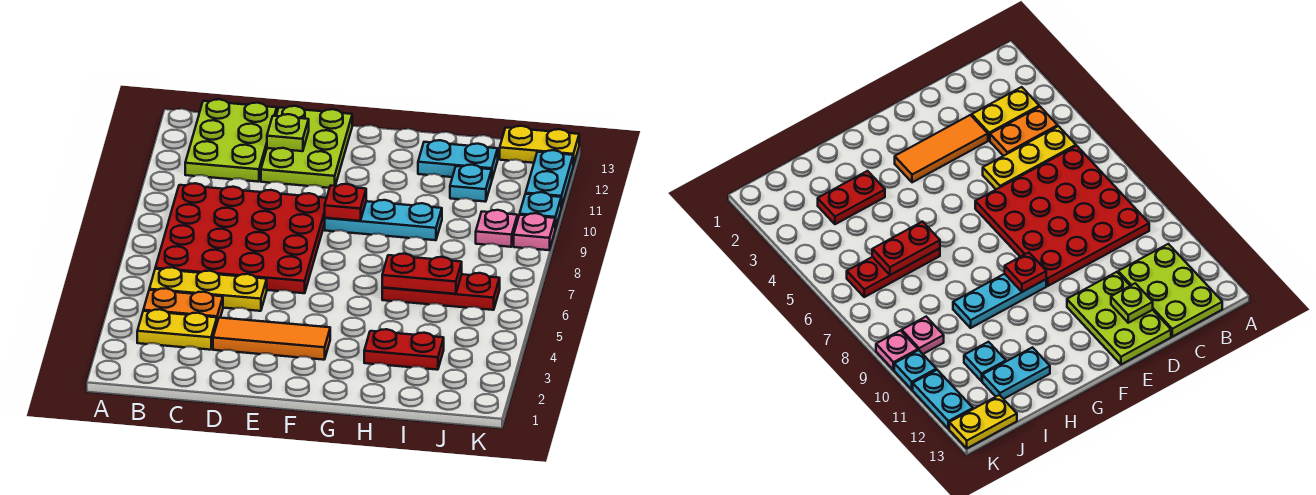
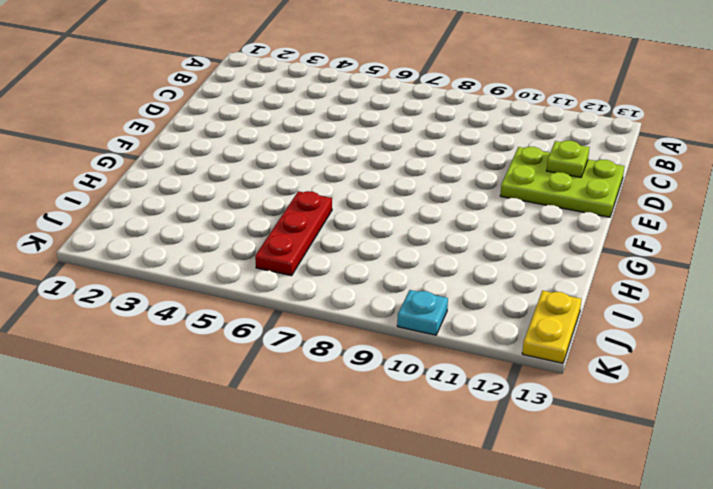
none -> yellow plate B3:C3 level 1
none -> orange plate B4:C4 level 1
none -> yellow plate B5:D5 level 1

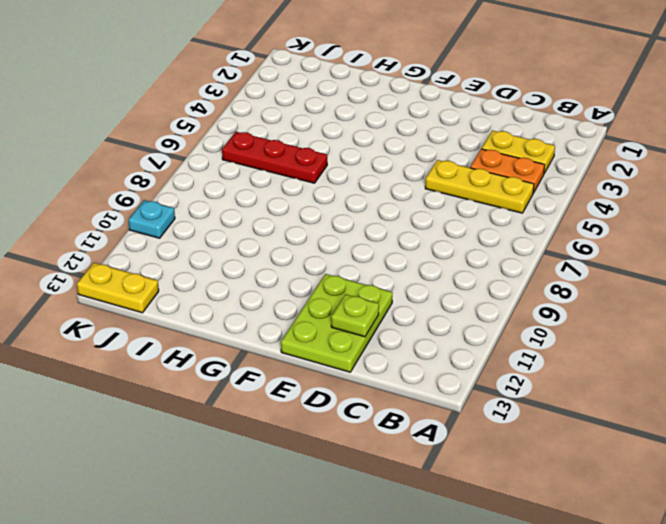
none -> red plate B6:E9 level 1
none -> lime plate B11:C13 level 1
none -> orange tile D3:F3 level 1

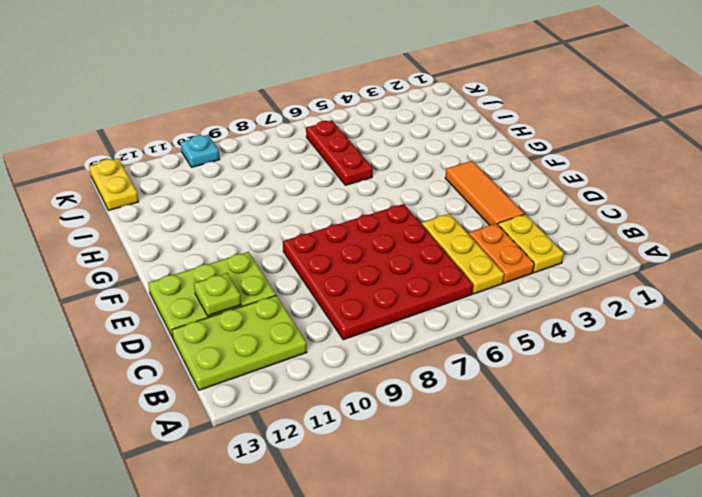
none -> cyan plate F9:H9 level 1
none -> red plate H3:I3 level 1
none -> cyan plate H12:I12 level 1

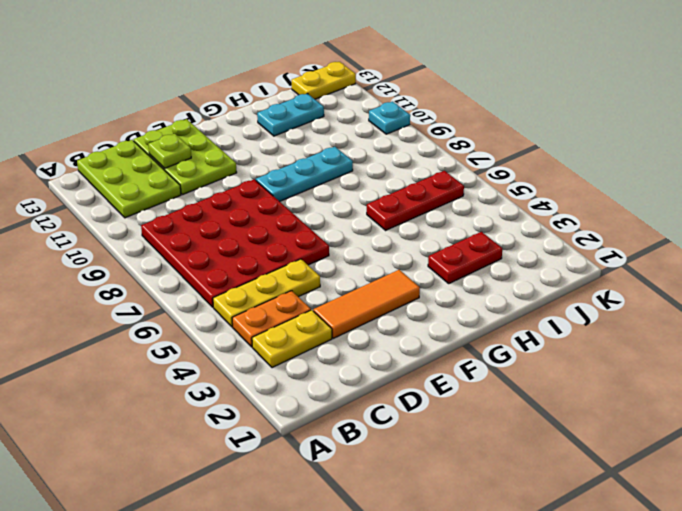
none -> cyan plate I11 level 1
none -> pink plate J9 level 1
none -> pink plate K9 level 1

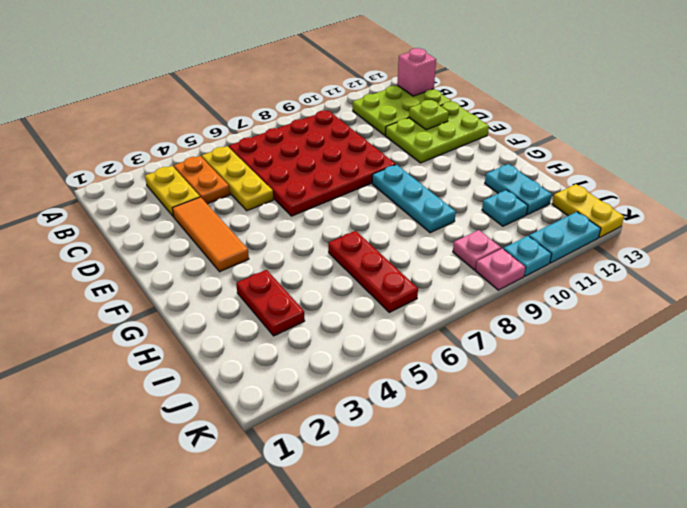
pink brick B13 level 2 -> none
none -> red plate F9 level 2
none -> red plate H6:I6 level 2

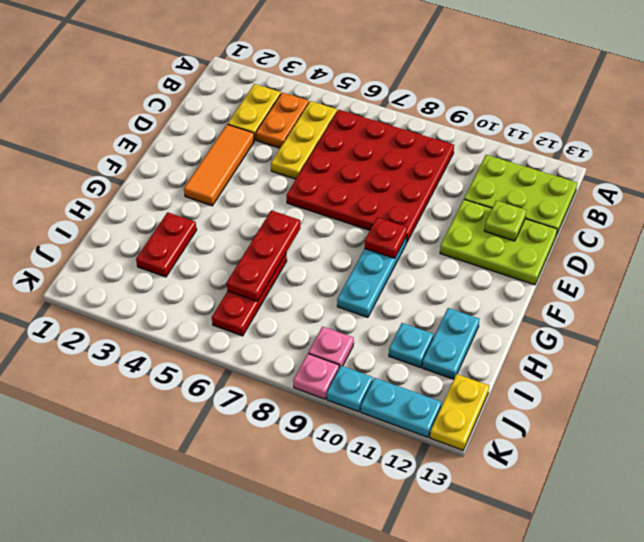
red plate G6:I6 level 2 -> red plate H6:I6 level 2

